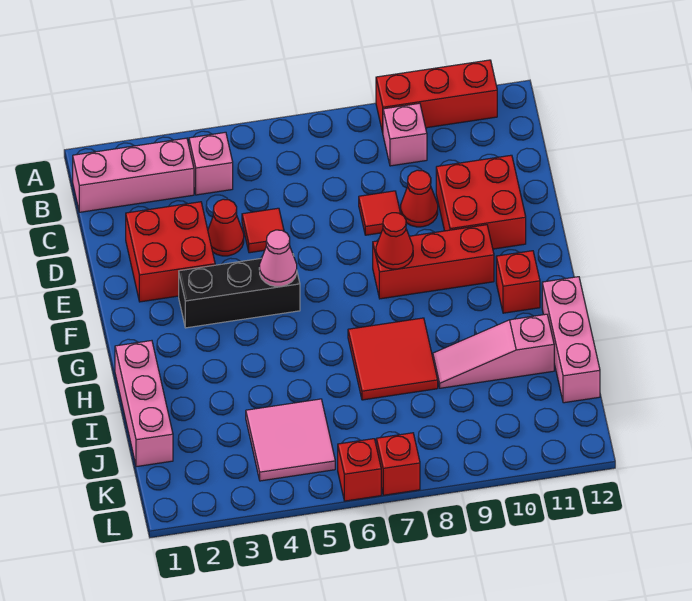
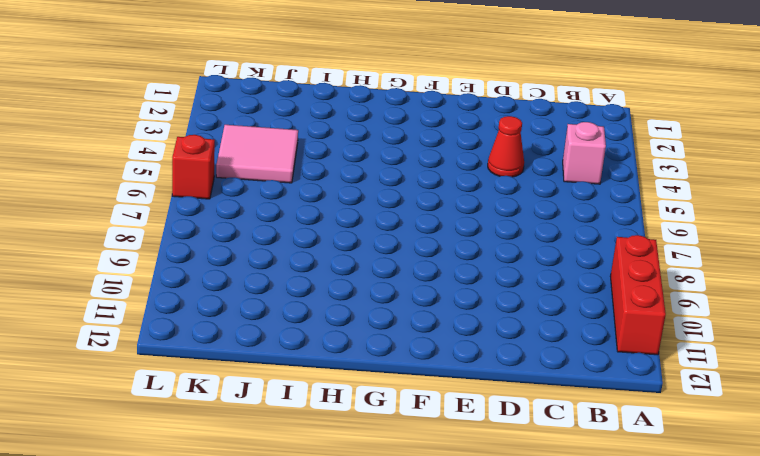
none -> pink brick B1:B3 level 1
none -> pink brick B9 level 1
none -> red brick D2:E3 level 1

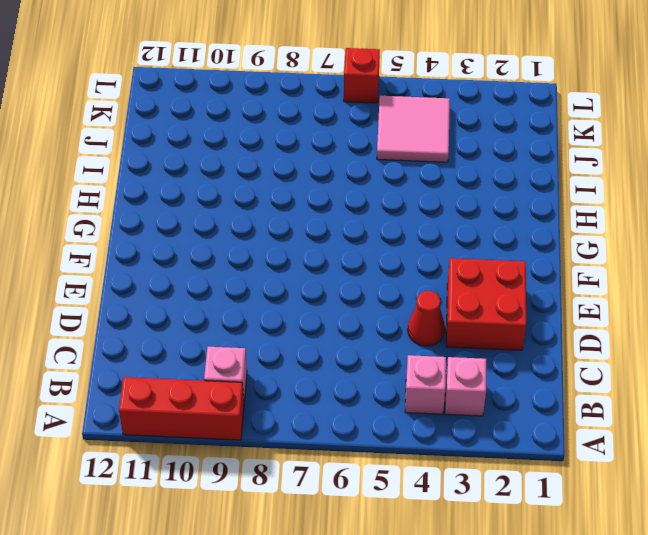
pink brick B3 level 1 -> pink brick B1:B3 level 1
none -> red tile D5 level 1
none -> red tile D8 level 1
none -> red cone D9 level 1

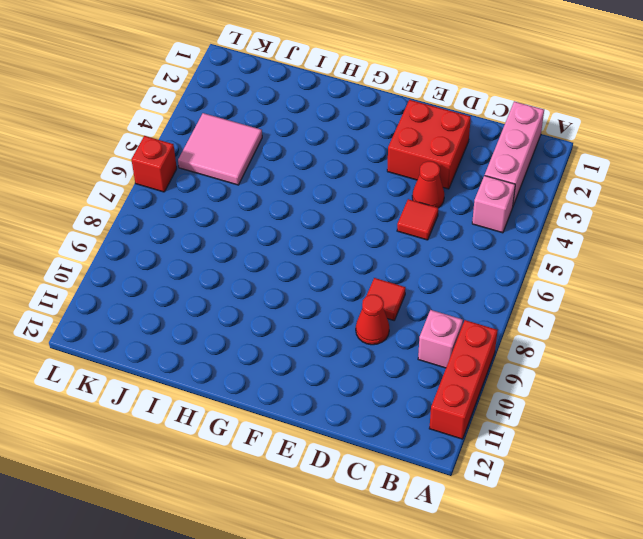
none -> red brick D10:E11 level 1
none -> black brick F3:F5 level 1
none -> red brick F8:F10 level 1

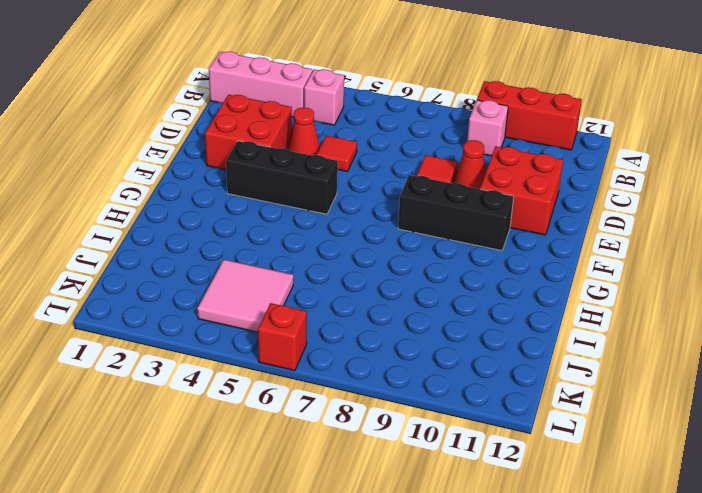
black brick F8:F10 level 1 -> red brick F8:F10 level 1
none -> red brick G11 level 1
none -> pink brick H1:J1 level 1
none -> red tile H7:I8 level 1

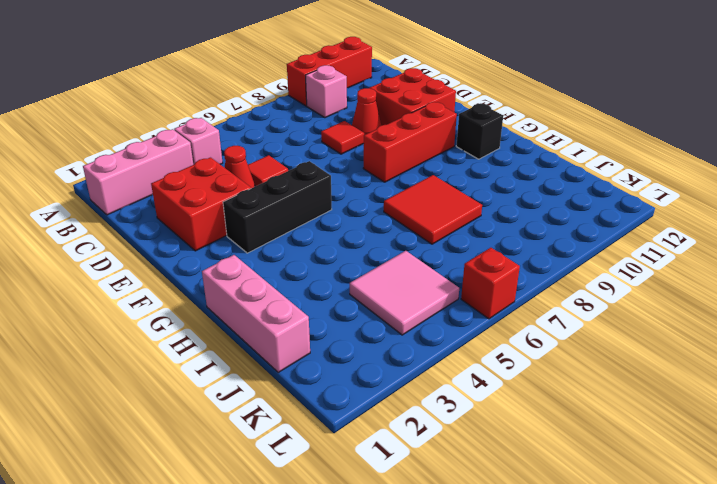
black brick G11 level 1 -> red brick G11 level 1
none -> pink brick H12:J12 level 1
none -> pink slope I9:I11 level 1 top 11
none -> red brick L7 level 1

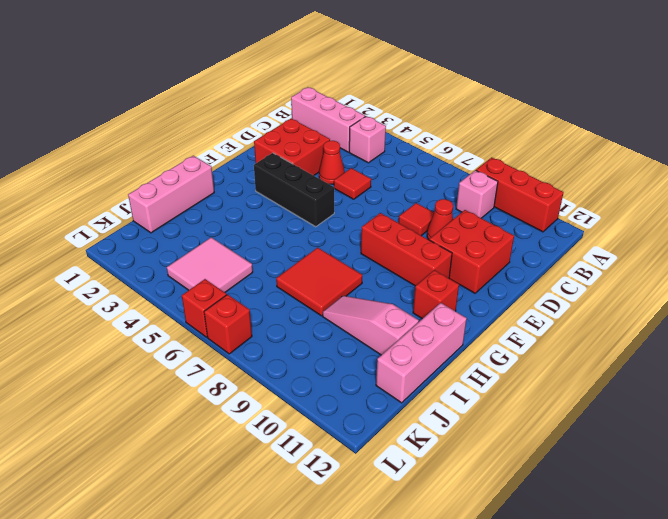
none -> pink cone F5 level 2
none -> red cone F8 level 2

